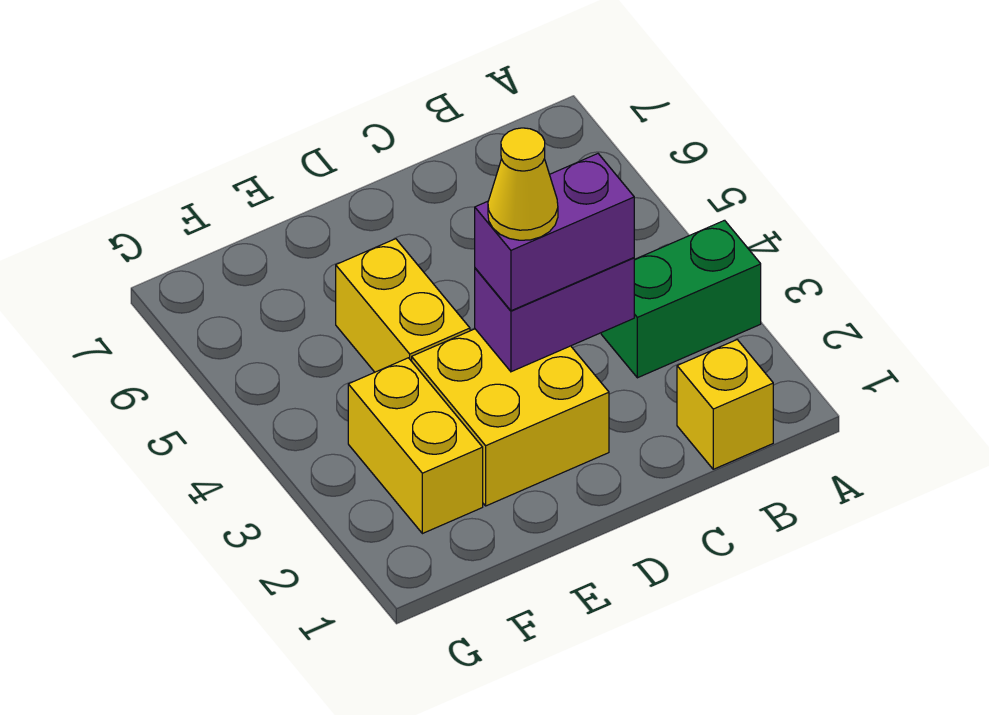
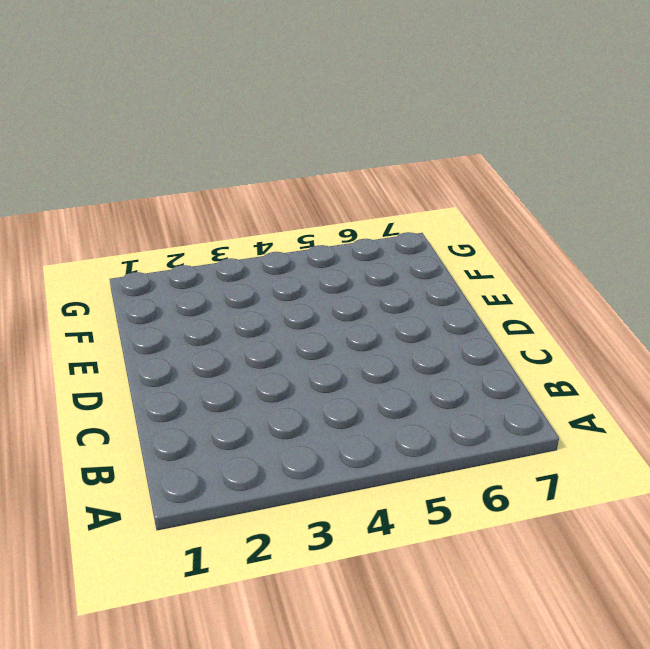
none -> green brick A3:B3 level 1
none -> yellow brick B1 level 1

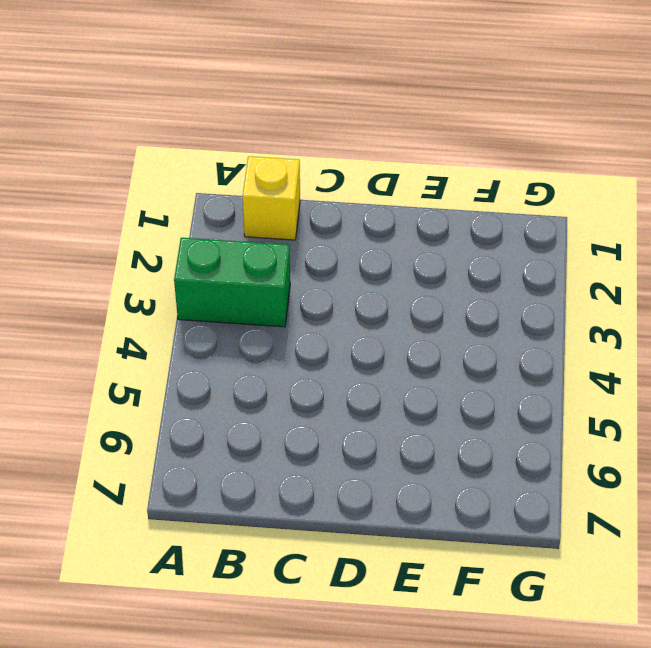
none -> yellow brick D2:E3 level 1
none -> yellow brick E4:E5 level 1

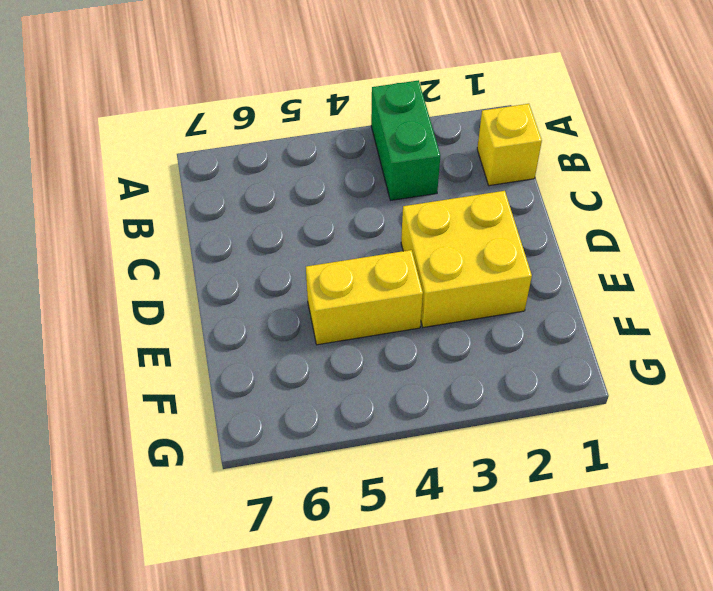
none -> yellow brick F2:F3 level 1
none -> purple brick C3:D3 level 2

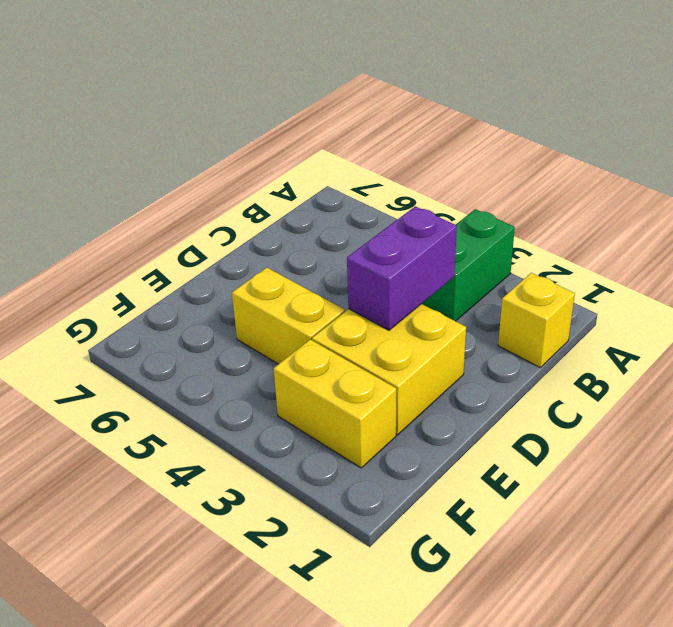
none -> purple brick C3:D3 level 3
none -> yellow cone D3 level 4

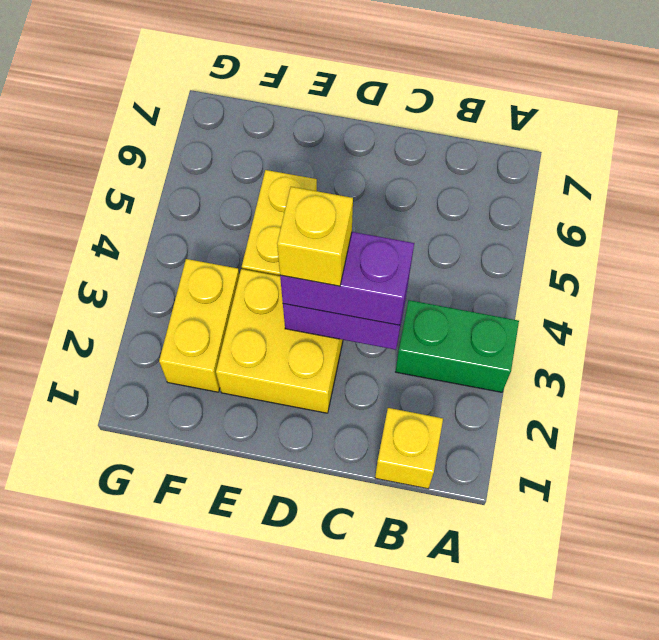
yellow brick D3 level 4 -> yellow cone D3 level 4

